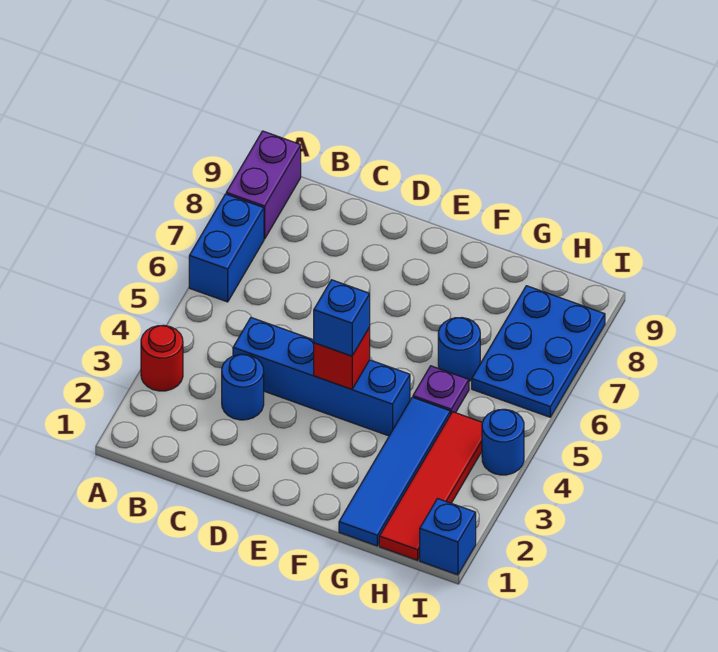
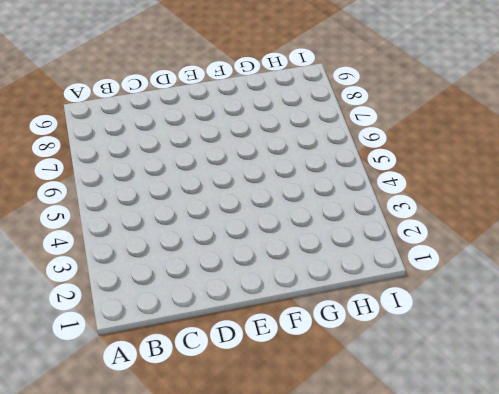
none -> red round brick A3 level 1
none -> blue brick A6:A7 level 1
none -> purple brick A8:A9 level 1

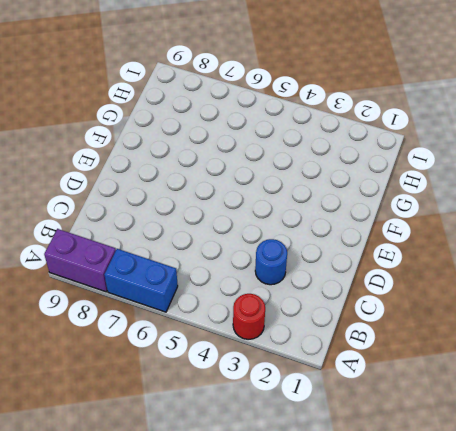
none -> blue brick C4:F4 level 1
none -> blue tile G1:G4 level 1
none -> purple plate G5 level 1

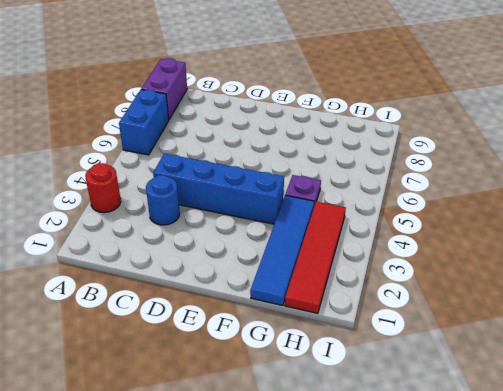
none -> blue round brick G6 level 1
none -> blue plate H6:I8 level 1
none -> blue brick I1 level 1

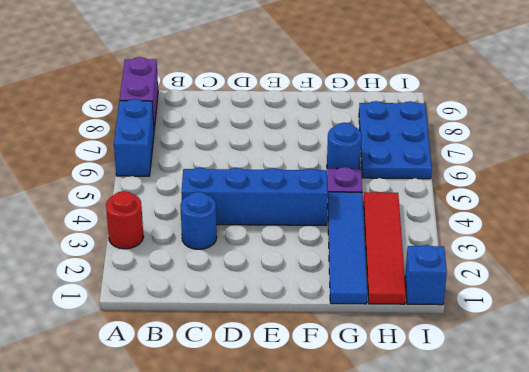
none -> blue round brick I4 level 1
none -> red brick E4 level 2
none -> blue brick E4 level 3

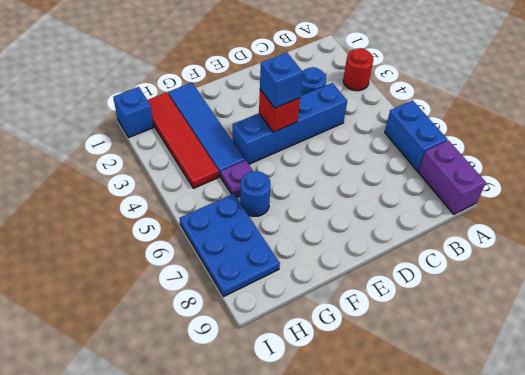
none -> blue round brick I4 level 1

